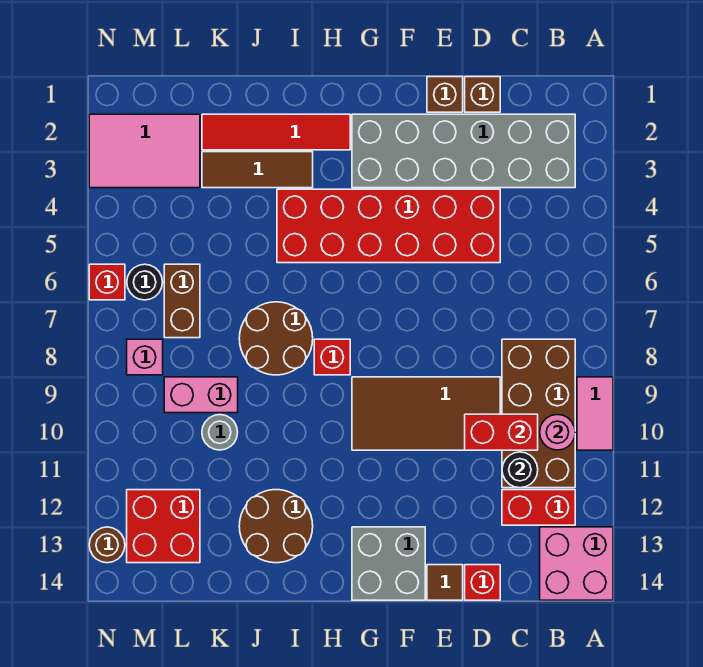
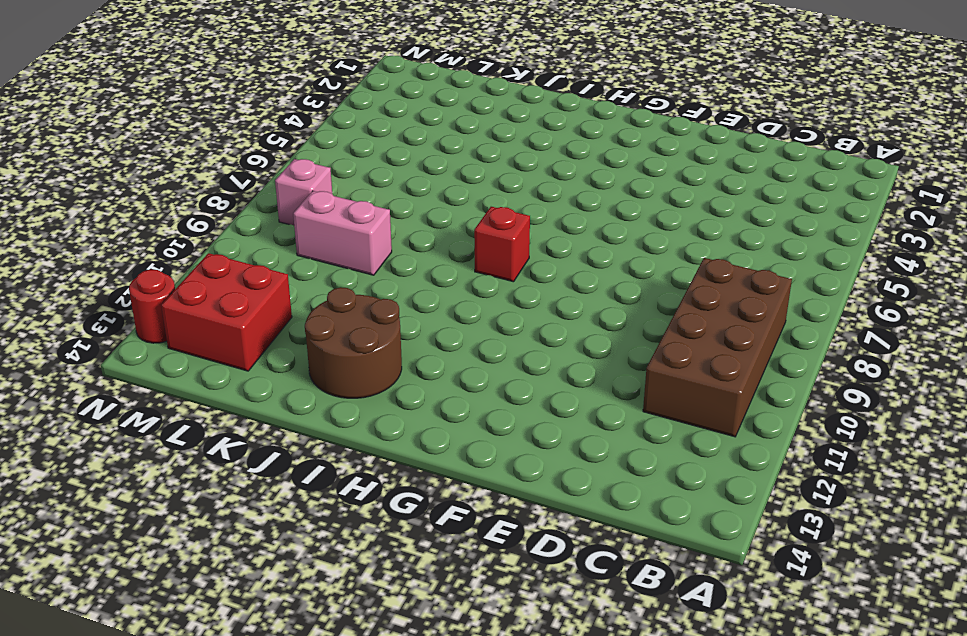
red round brick N13 level 1 -> brown round brick N13 level 1
none -> pink tile A9:A10 level 1
none -> pink brick A13:B14 level 1
none -> grey brick B2:G3 level 1

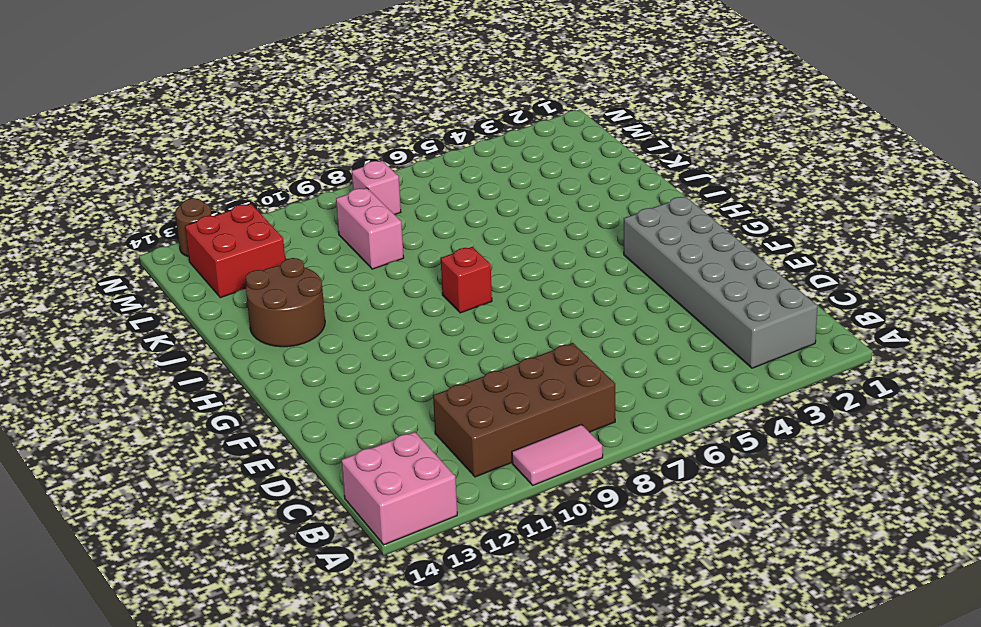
none -> red brick B12:C12 level 1
none -> brown brick D1 level 1
none -> red brick D4:I5 level 1

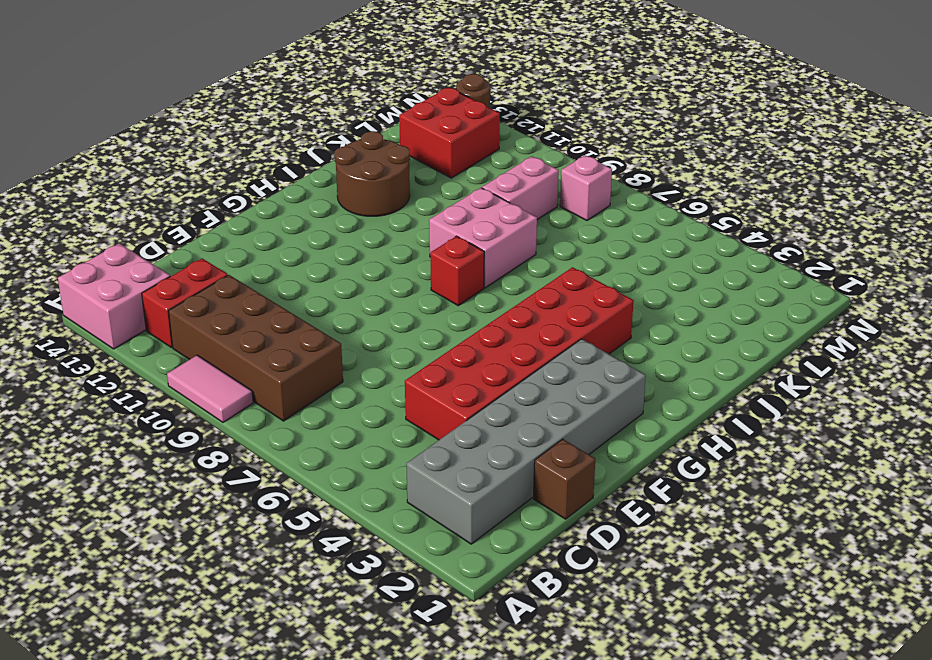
pink brick I8:J9 level 1 -> brown round brick I7:J8 level 1
none -> brown tile D9:G10 level 1
none -> red brick D14 level 1
none -> brown brick E1 level 1

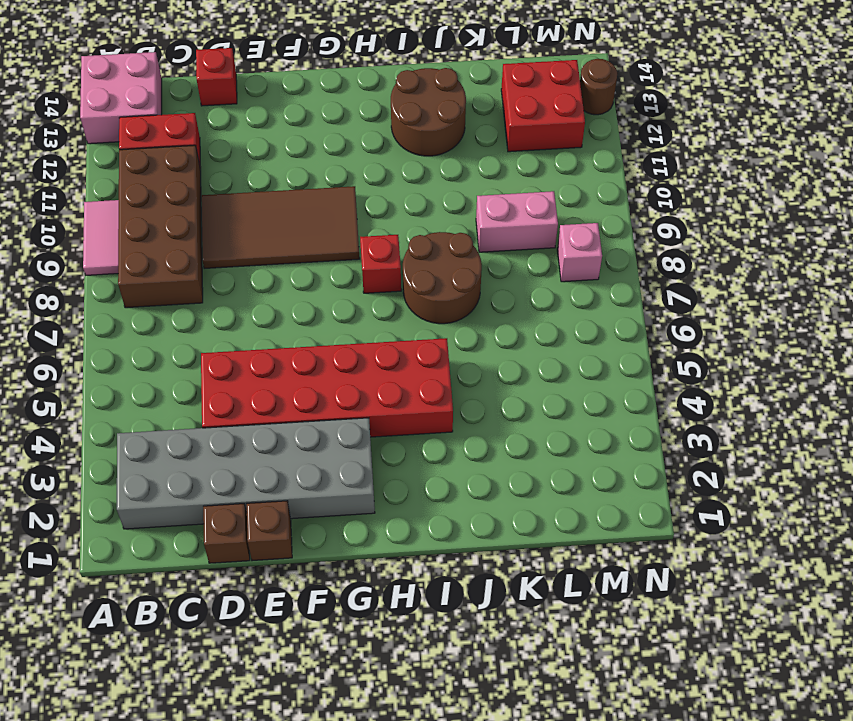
none -> brown tile E14 level 1
none -> grey brick F13:G14 level 1
none -> red tile H2:K2 level 1

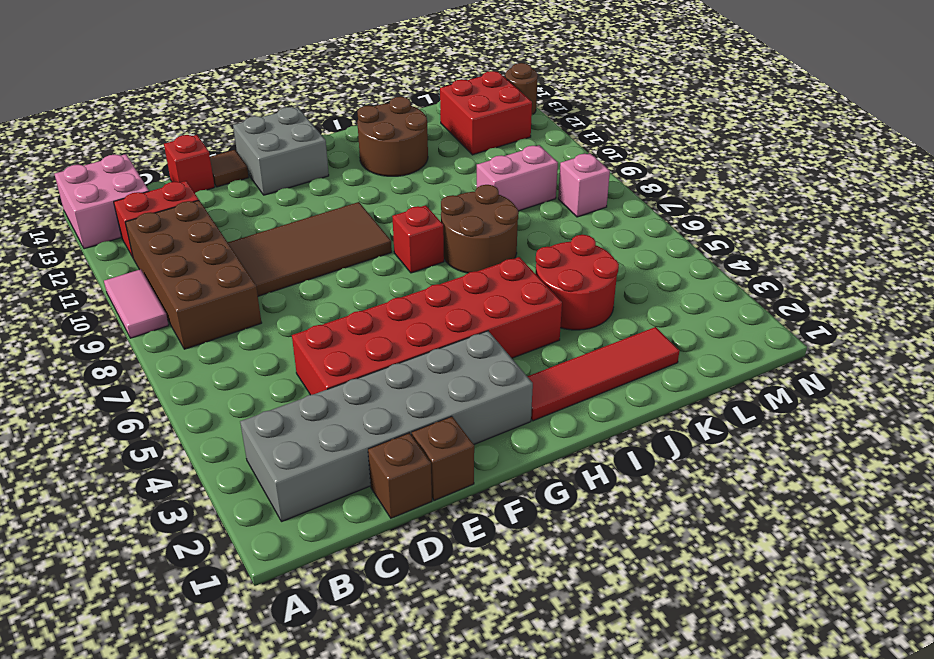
red round brick J4:K5 level 1 -> none
none -> brown tile I3:K3 level 1
none -> grey round brick K10 level 1
none -> pink tile L2:N3 level 1

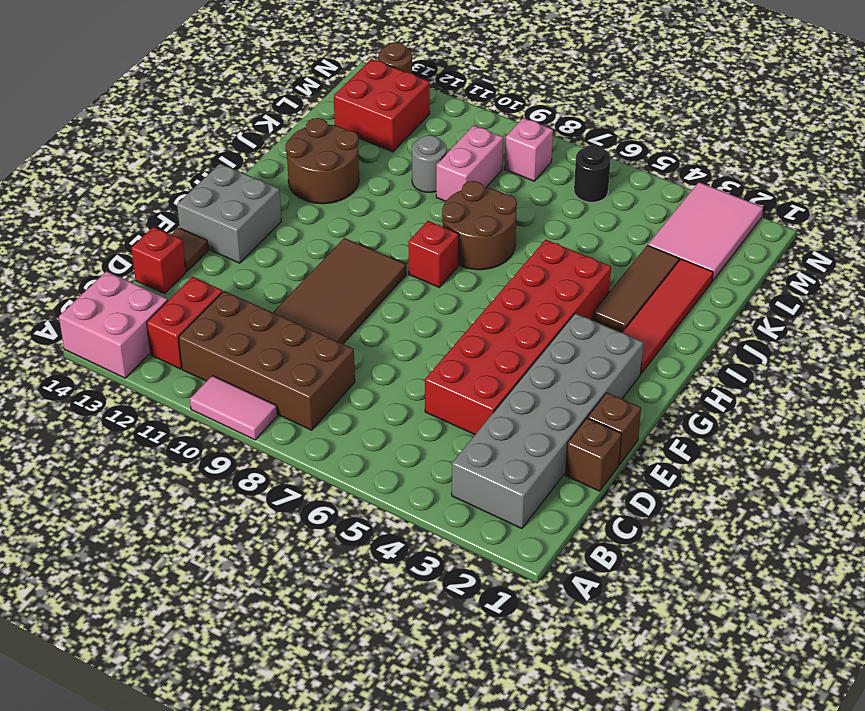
none -> brown brick L6:L7 level 1
none -> red brick N6 level 1
none -> pink round brick B10 level 2

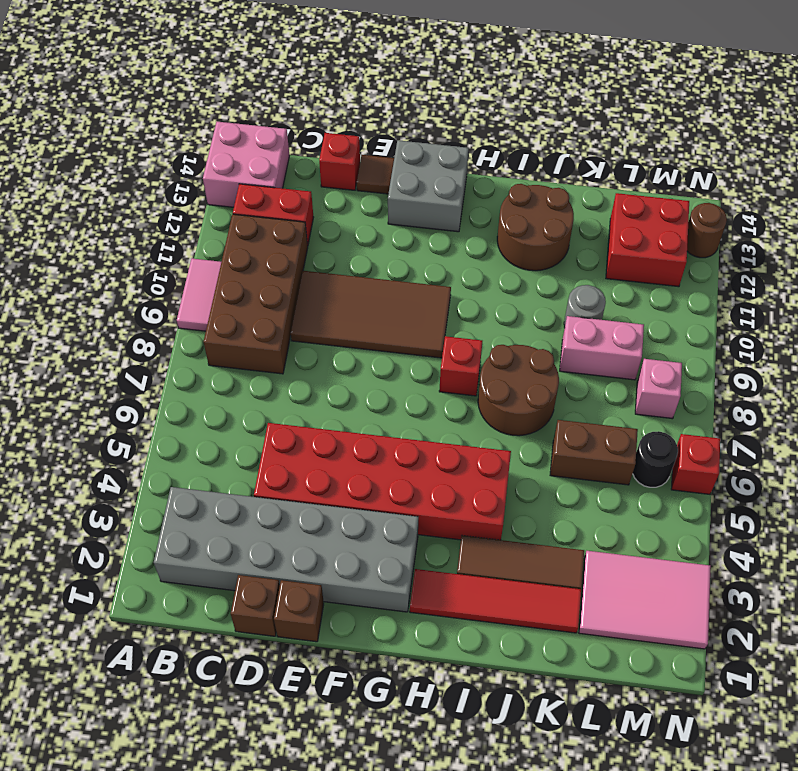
brown brick K6:L6 level 1 -> brown brick L6:L7 level 1
none -> pink round brick B10 level 2
none -> red brick C10:D10 level 2
none -> black round brick C11 level 2

